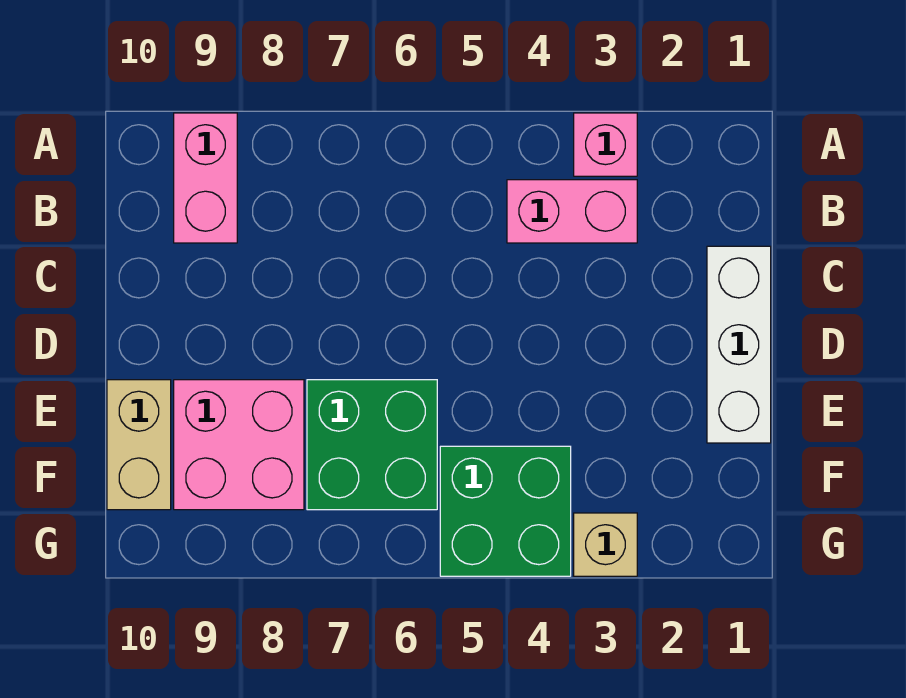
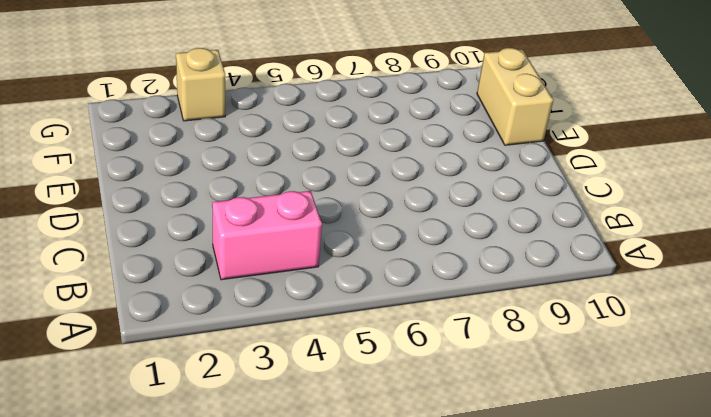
none -> pink brick A3 level 1
none -> pink brick A9:B9 level 1

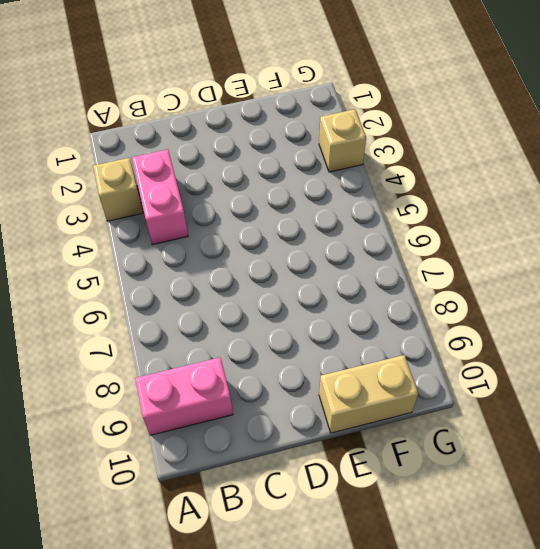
tan brick A3 level 1 -> pink brick A3 level 1
none -> white brick C1:E1 level 1
none -> green brick E6:F7 level 1

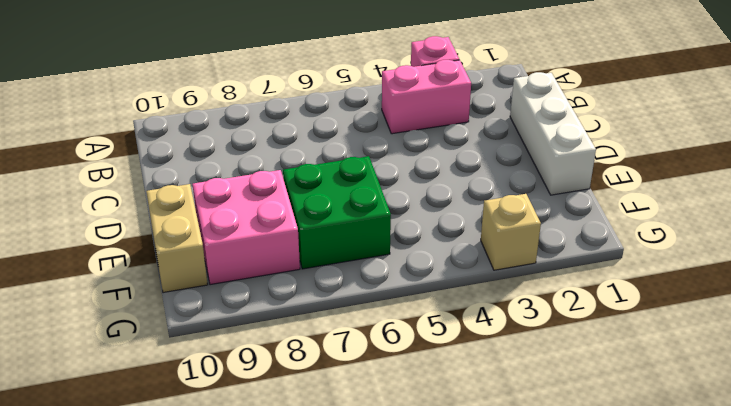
none -> pink brick A9:B9 level 1
none -> green brick F4:G5 level 1

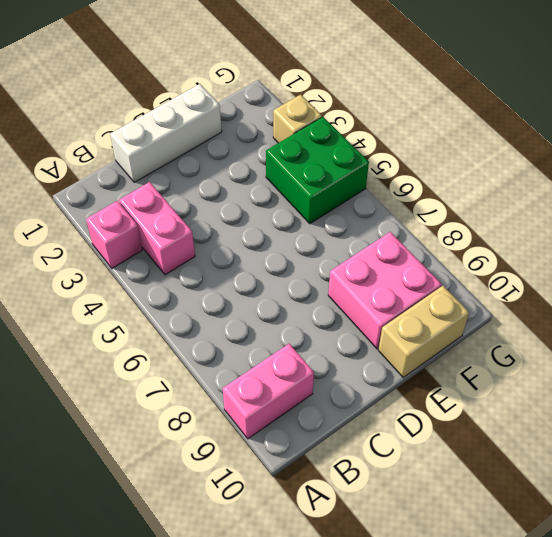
none -> green brick E6:F7 level 1

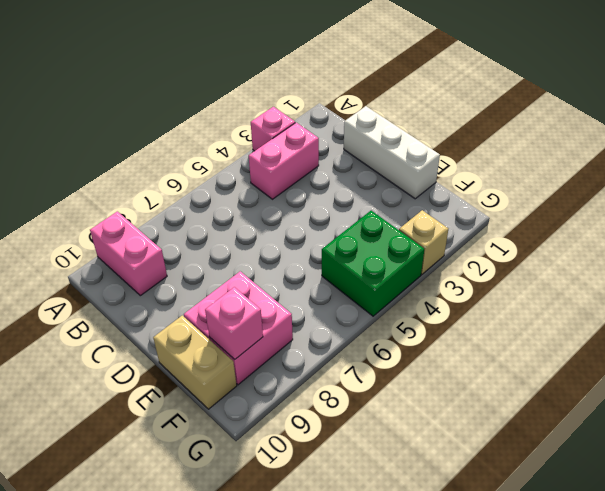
pink brick F9 level 2 -> none
none -> green brick E6:F7 level 1

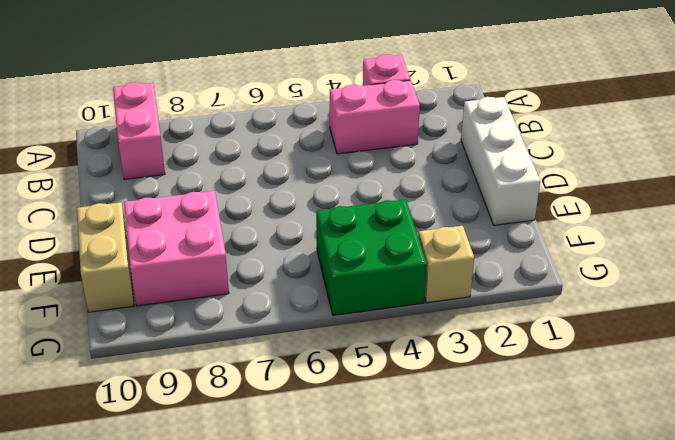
none -> green brick E6:F7 level 1

